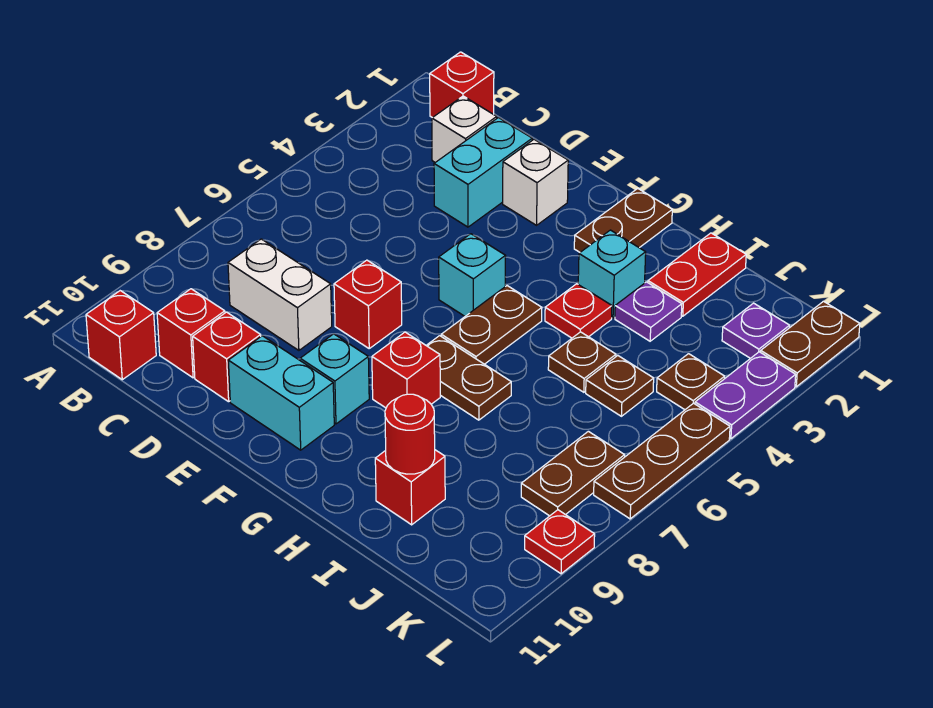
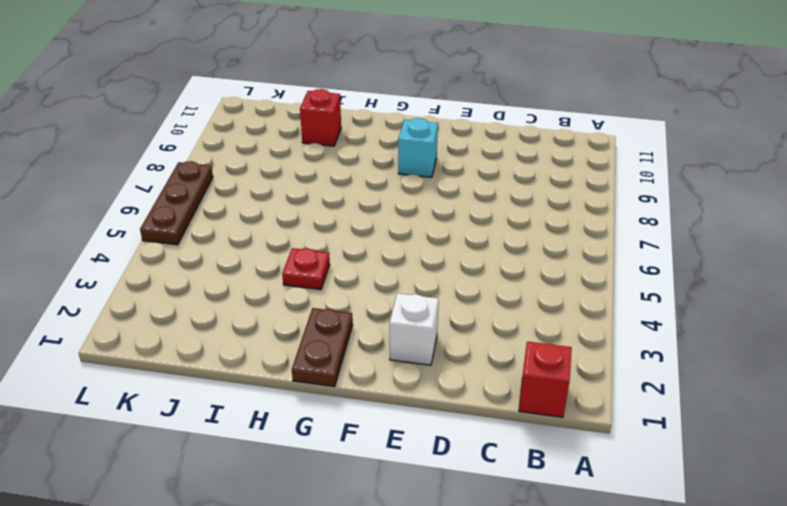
none -> red brick B11 level 1
none -> white brick C2 level 1
none -> white brick C8:D8 level 1
none -> red brick C10 level 1

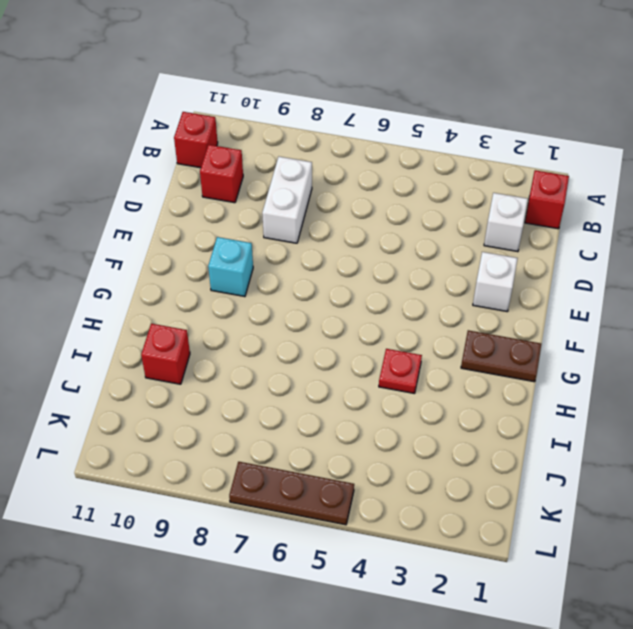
none -> cyan brick D2:D3 level 1
none -> red brick D10 level 1
none -> red brick E7 level 1
none -> cyan brick E10:F10 level 1

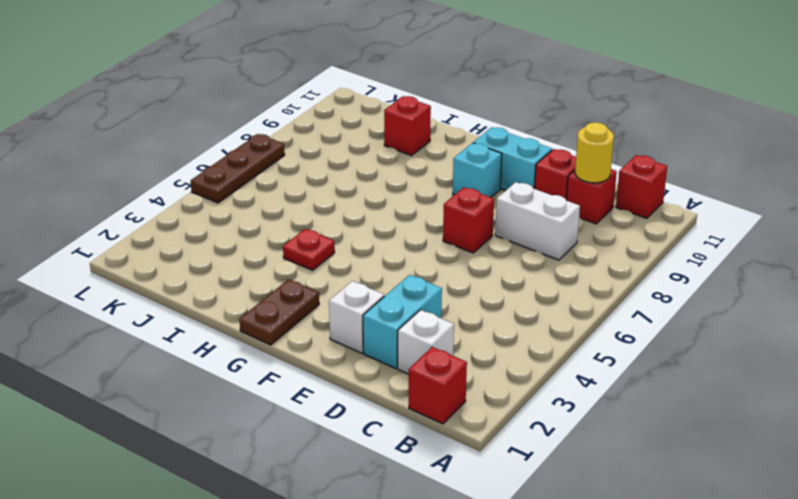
yellow round brick C10 level 2 -> none
none -> cyan brick F5 level 1
none -> brown plate G5:G6 level 1
none -> brown plate G7:H7 level 1
none -> red brick G8 level 1

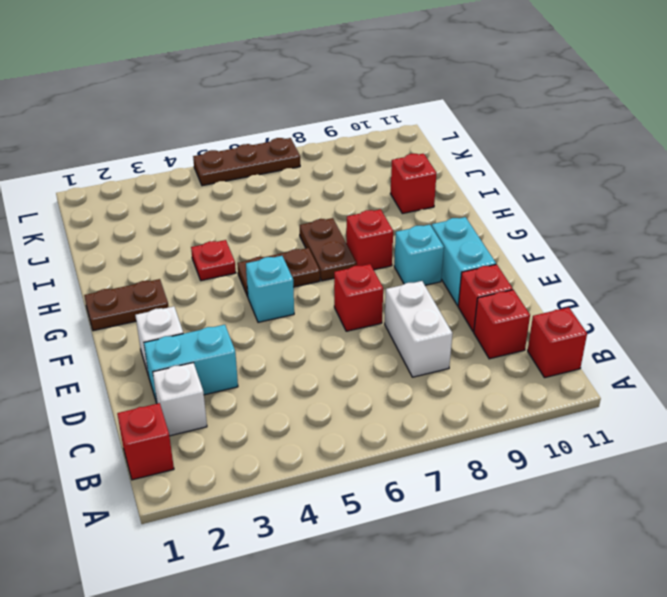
none -> cyan brick H3 level 1
none -> red plate I1:I2 level 1
none -> purple plate I3 level 1
none -> brown plate I5 level 1

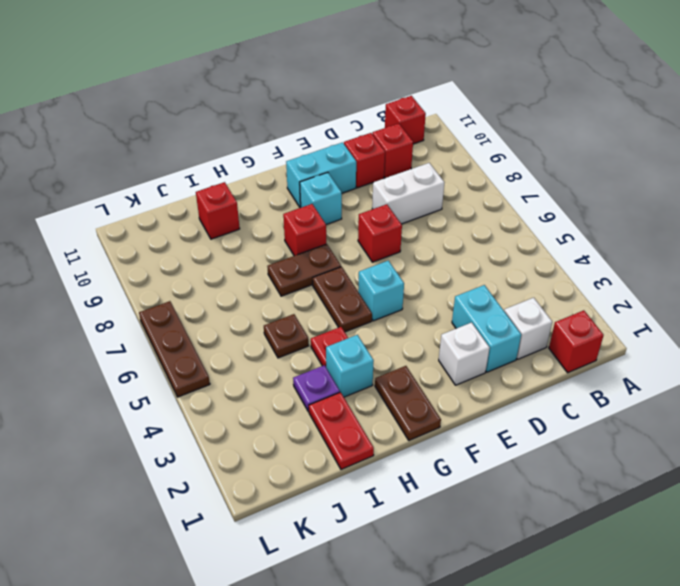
none -> brown plate J5 level 1
none -> purple plate K2 level 1
none -> brown plate K4 level 1
none -> brown plate K7:K8 level 1

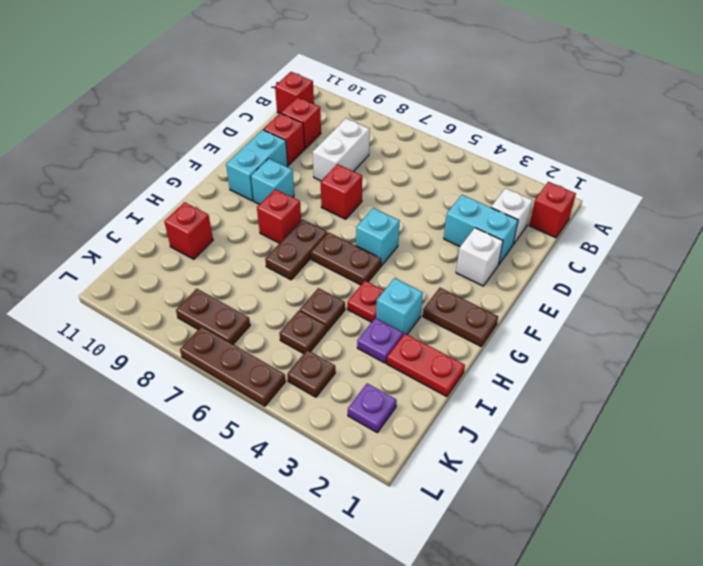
none -> brown plate L1:L2 level 1
none -> purple plate L3:L4 level 1
none -> red plate L9 level 1
none -> red round brick I10 level 2

